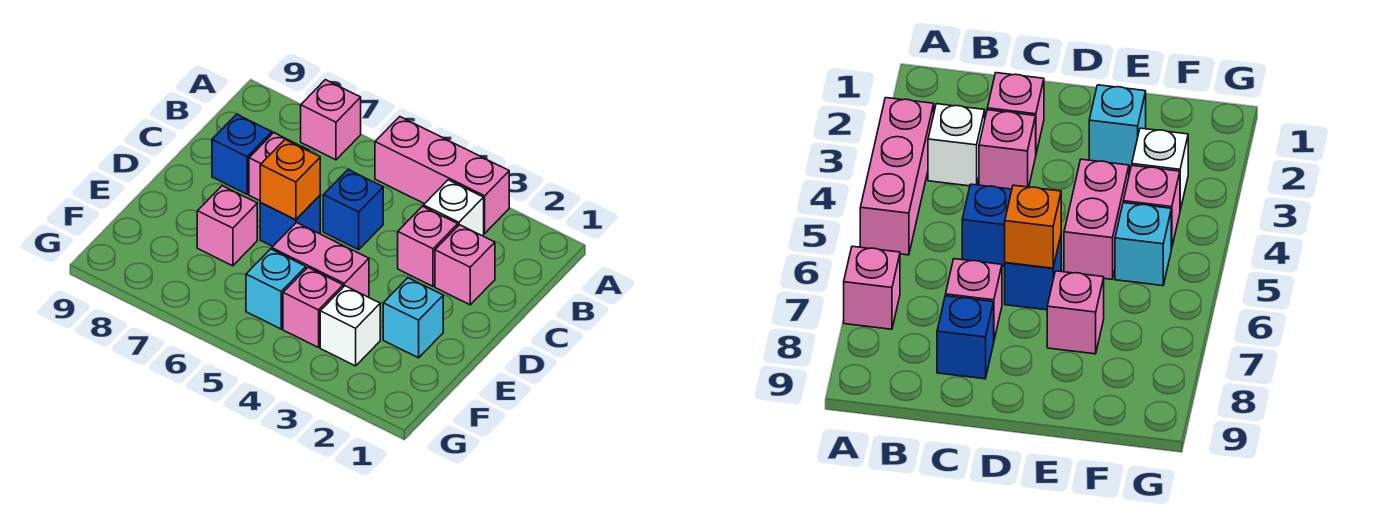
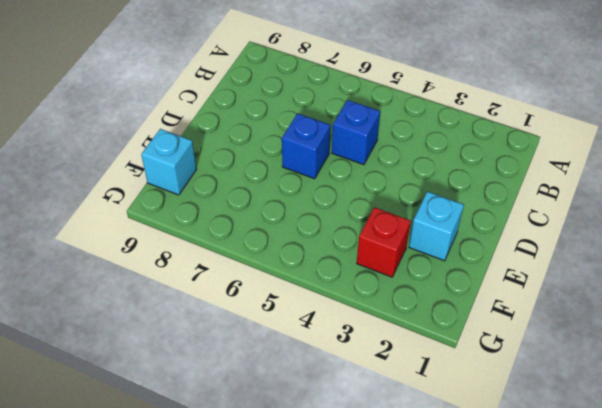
red brick F3 level 1 -> white brick F3 level 1
cyan brick F9 level 1 -> cyan brick F5 level 1
none -> pink brick A3:A5 level 1
none -> pink brick A7 level 1
none -> white brick B3 level 1

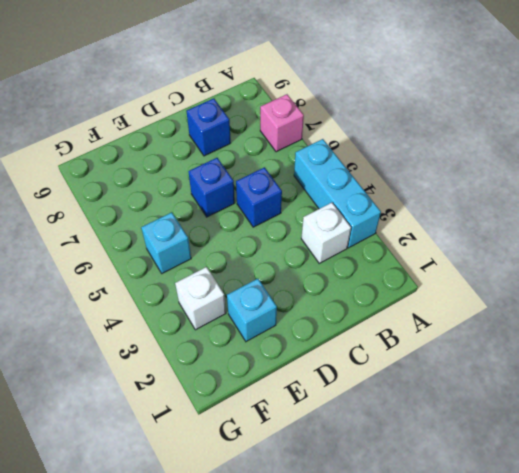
cyan brick A3:A5 level 1 -> pink brick A3:A5 level 1
none -> pink brick C2 level 1
none -> pink brick C3 level 1
none -> pink brick C7 level 1

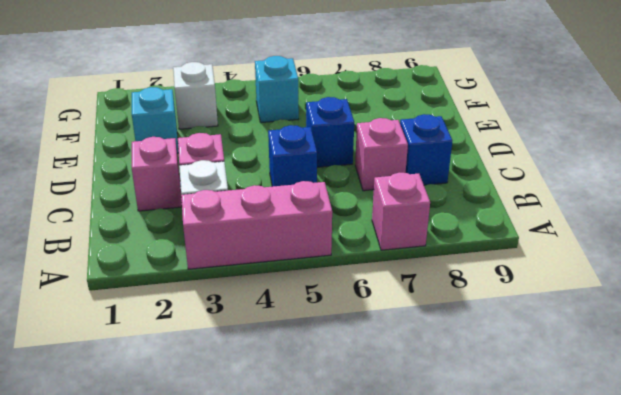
none -> pink brick E4:E5 level 1
none -> pink brick E7 level 1
none -> pink brick F4 level 1

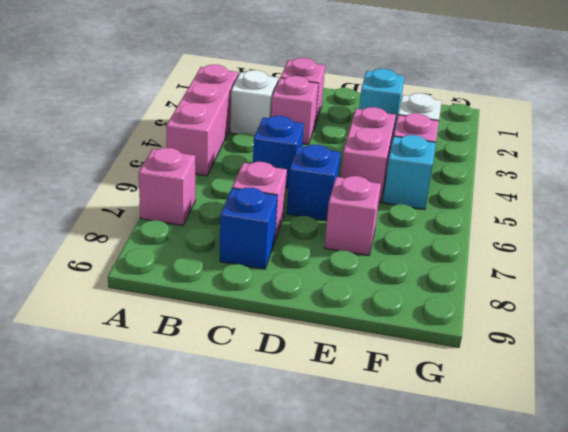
none -> orange brick D6 level 2

